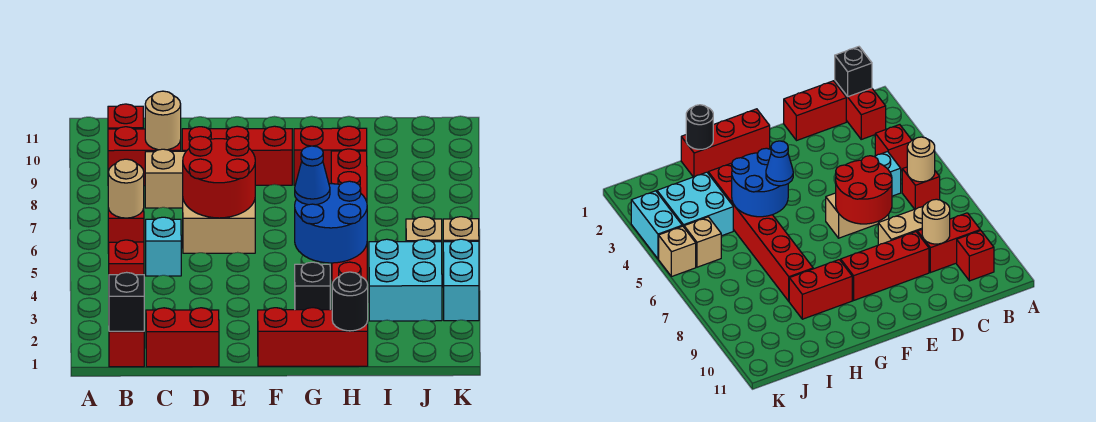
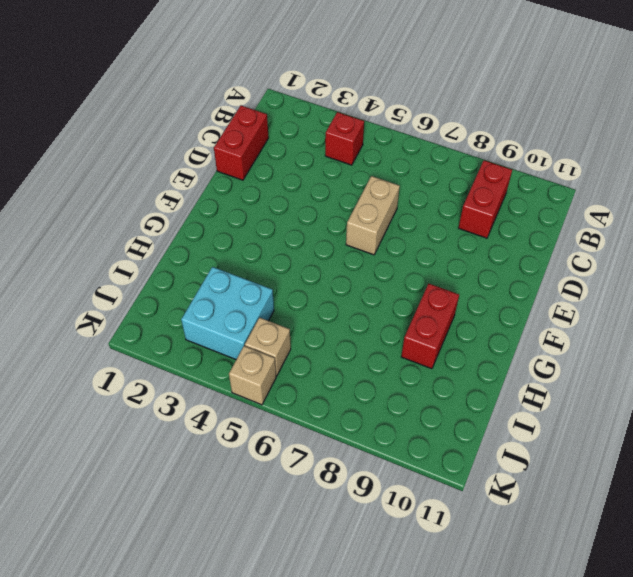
none -> red brick B1:B2 level 1
none -> red brick B6 level 1
none -> red brick B10 level 1

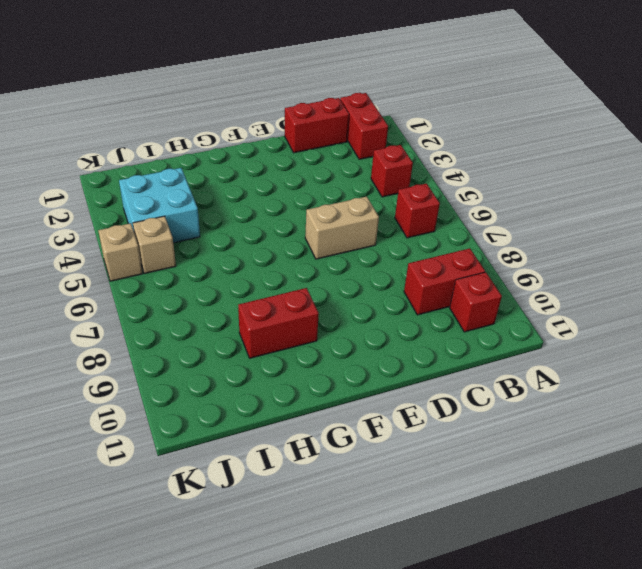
none -> cyan brick C5 level 1
none -> tan brick C8:D8 level 1
none -> red brick D9:F9 level 1

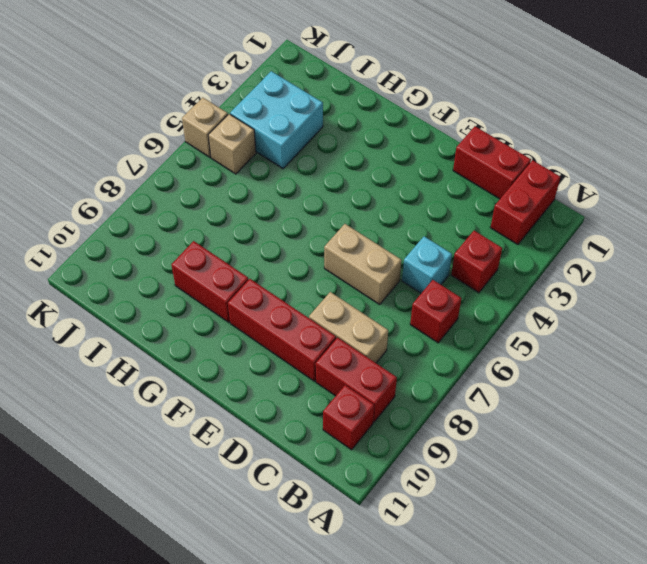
none -> red brick F1:H1 level 1
none -> black brick G3 level 1
none -> red brick H3:H8 level 1

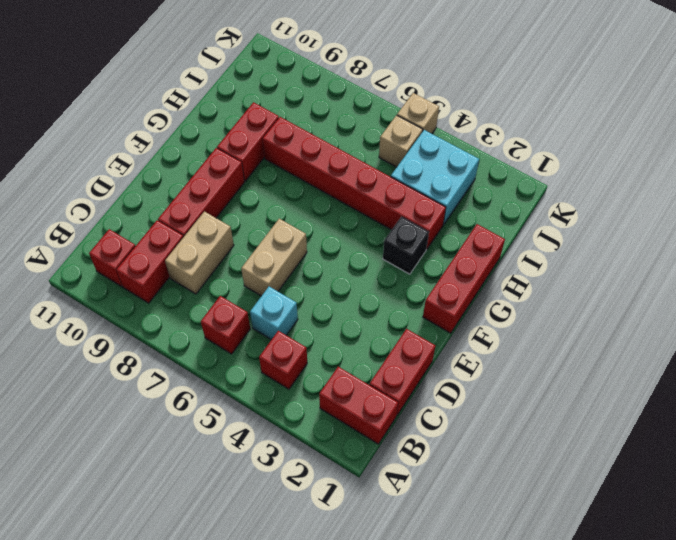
none -> cyan brick K3:K4 level 1
none -> black brick B1 level 2
none -> tan round brick B6 level 2

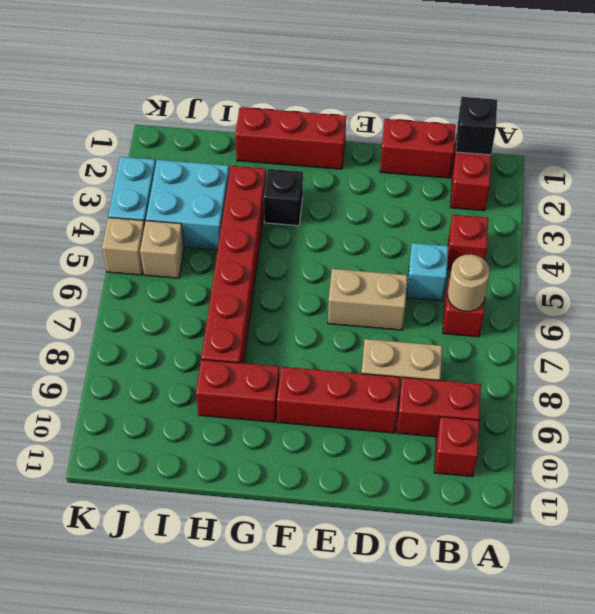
none -> tan round brick C9 level 2
none -> red round brick D6:E7 level 2
none -> blue round brick G4:H5 level 2

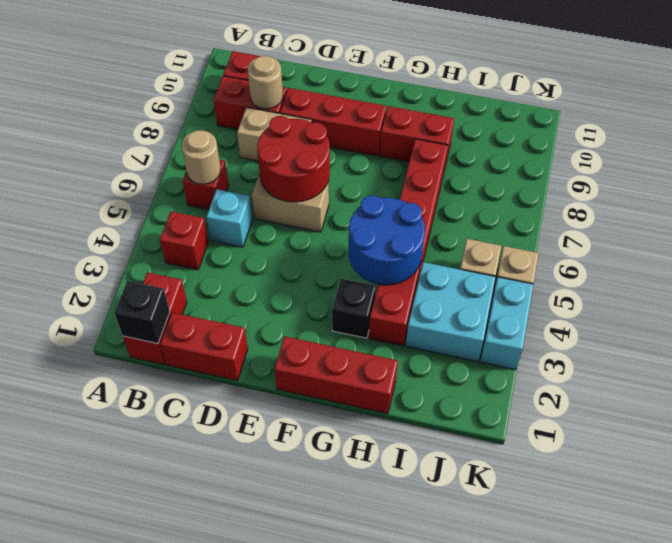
none -> black round brick H1 level 2
none -> blue cone G5 level 3

